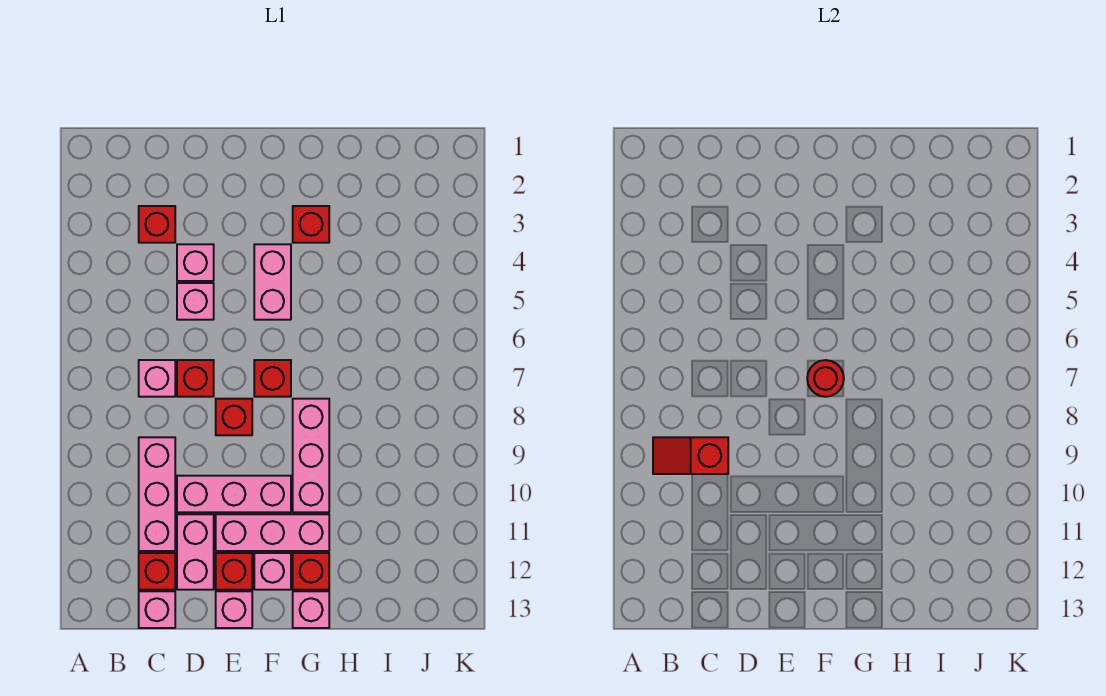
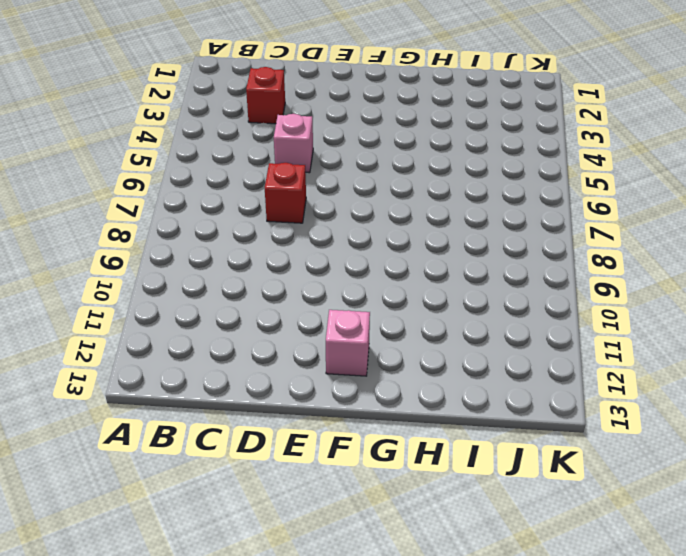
none -> pink brick C7 level 1
none -> pink brick C9:C11 level 1
none -> red brick C12 level 1

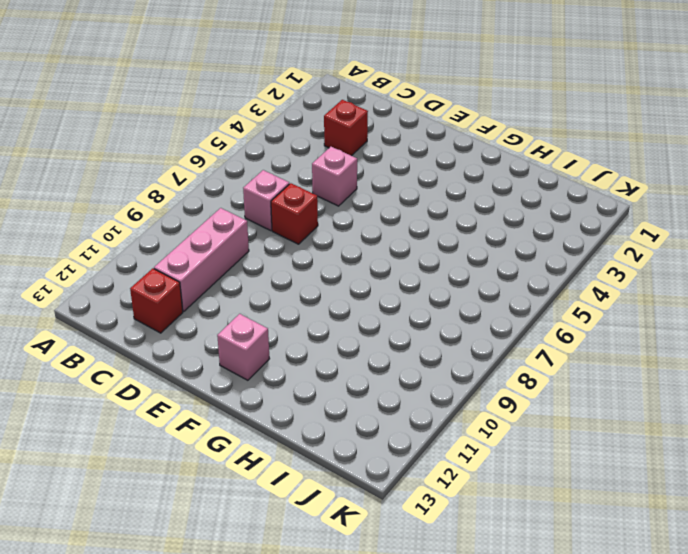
none -> pink brick C13 level 1
none -> pink brick D4 level 1
none -> pink brick D10:F10 level 1

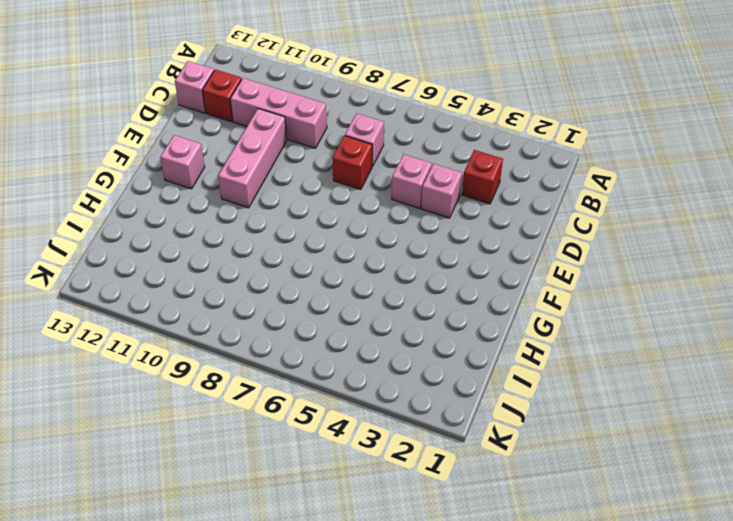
none -> pink brick D11:D12 level 1
none -> red brick E8 level 1
none -> pink brick E11:G11 level 1

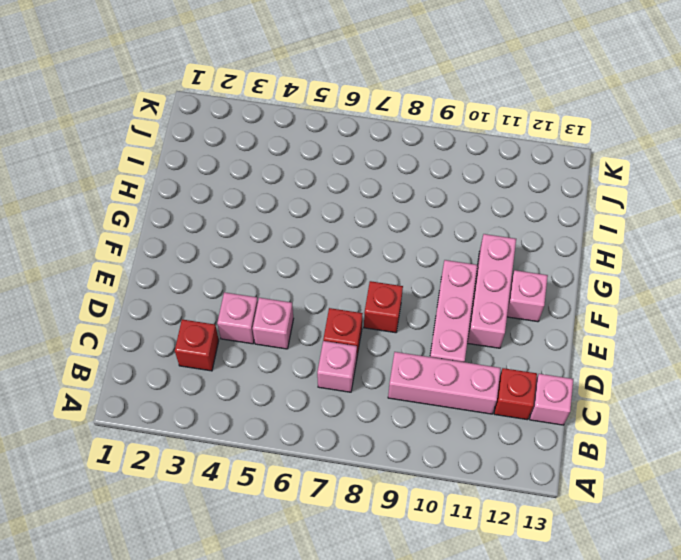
none -> pink brick D11:D12 level 1
none -> red brick E12 level 1
none -> pink brick E13 level 1

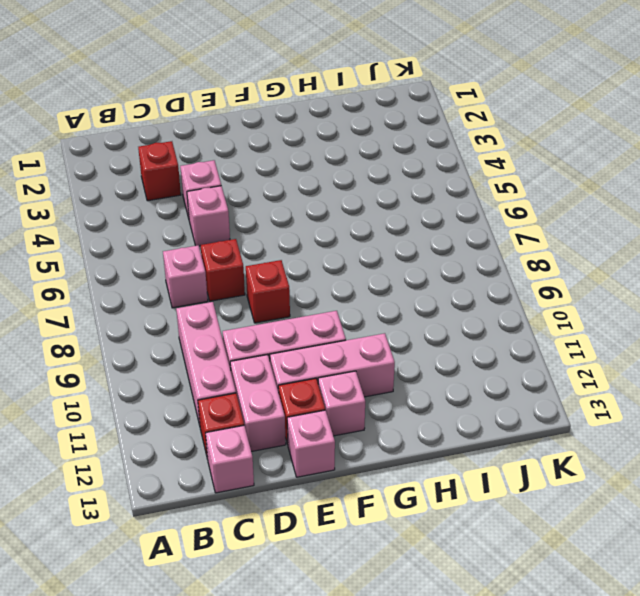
none -> pink brick F4:F5 level 1
none -> red brick F7 level 1
none -> red brick G3 level 1

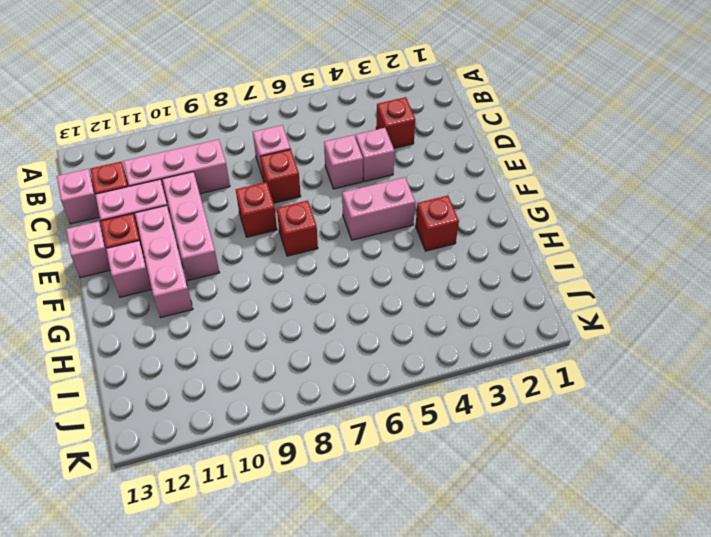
none -> pink brick G8:G10 level 1
none -> red brick G12 level 1
none -> pink brick G13 level 1

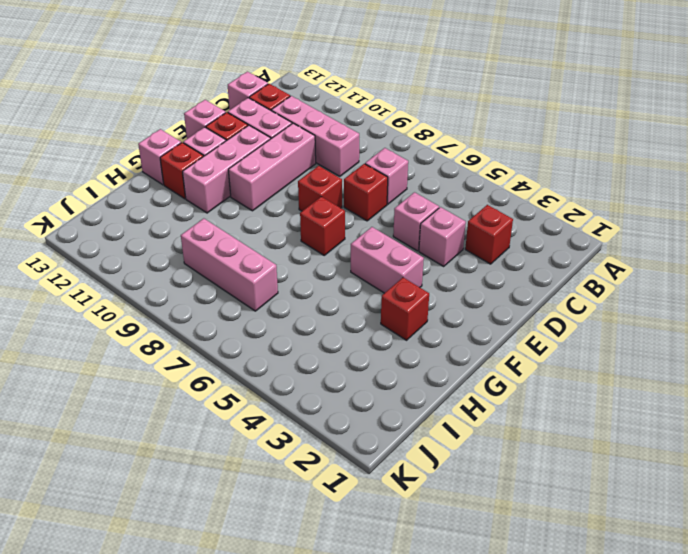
pink brick I7:I9 level 1 -> pink brick G8:G10 level 1
none -> red slope B9:C9 level 2 top C
none -> red round brick F7 level 2

